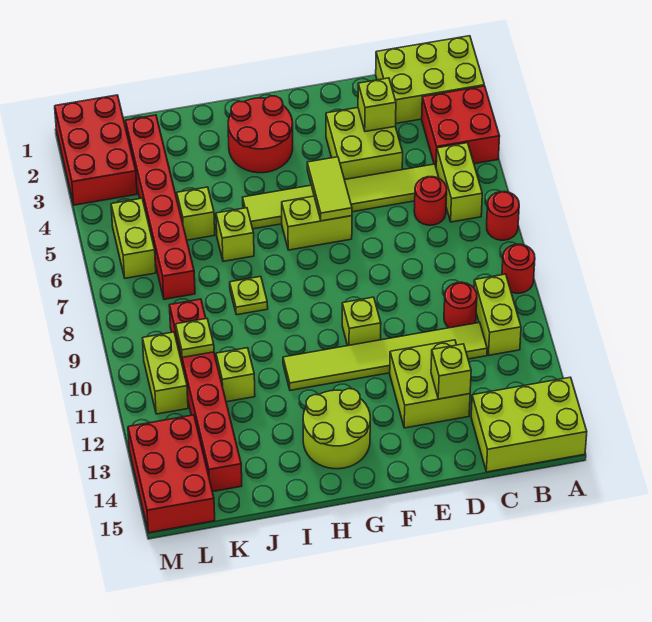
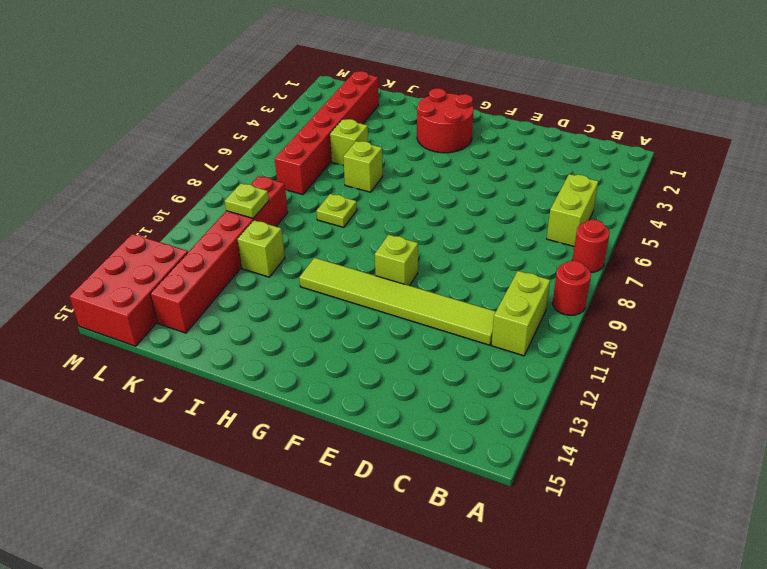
none -> lime brick A1:C2 level 1
none -> red brick A3:B4 level 1
none -> lime brick A14:C15 level 1
none -> lime tile C5:H5 level 1

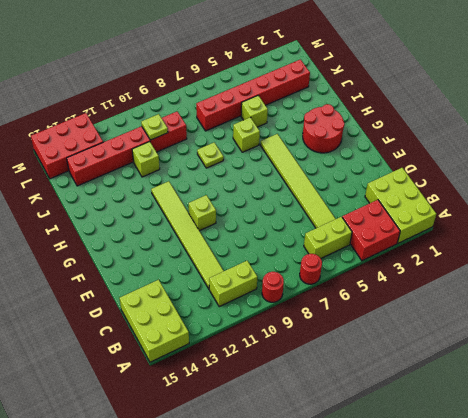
none -> red round brick C6 level 1
none -> red round brick C10 level 1
none -> lime brick D3:E4 level 1
none -> lime brick D12:E13 level 1

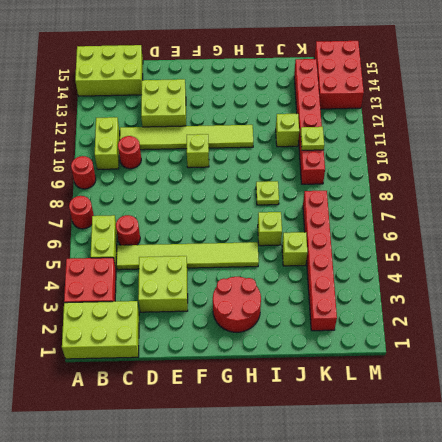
none -> lime brick F6:G6 level 1
none -> lime round brick G13:H14 level 1
none -> red brick L1:M3 level 1
none -> lime brick L5:L6 level 1

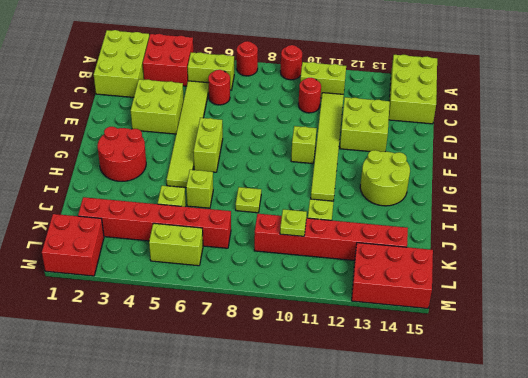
red brick L1:M2 level 1 -> red brick L1:M3 level 1
none -> lime brick L10:L11 level 1
none -> lime brick D3 level 2
none -> lime brick D13 level 2
none -> lime tile F5:F6 level 2

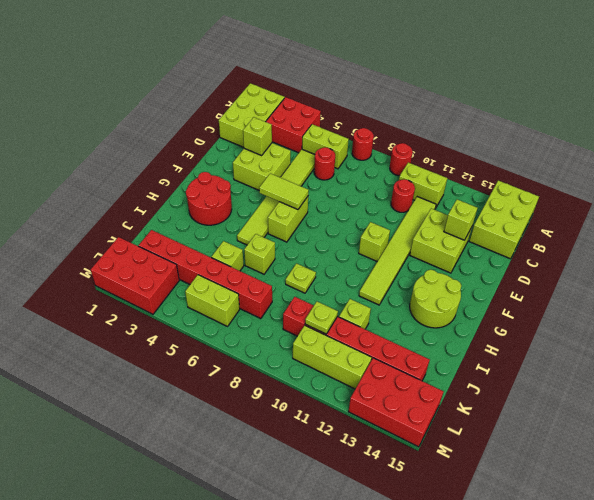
lime brick L10:L12 level 1 -> lime brick L10:L11 level 1

